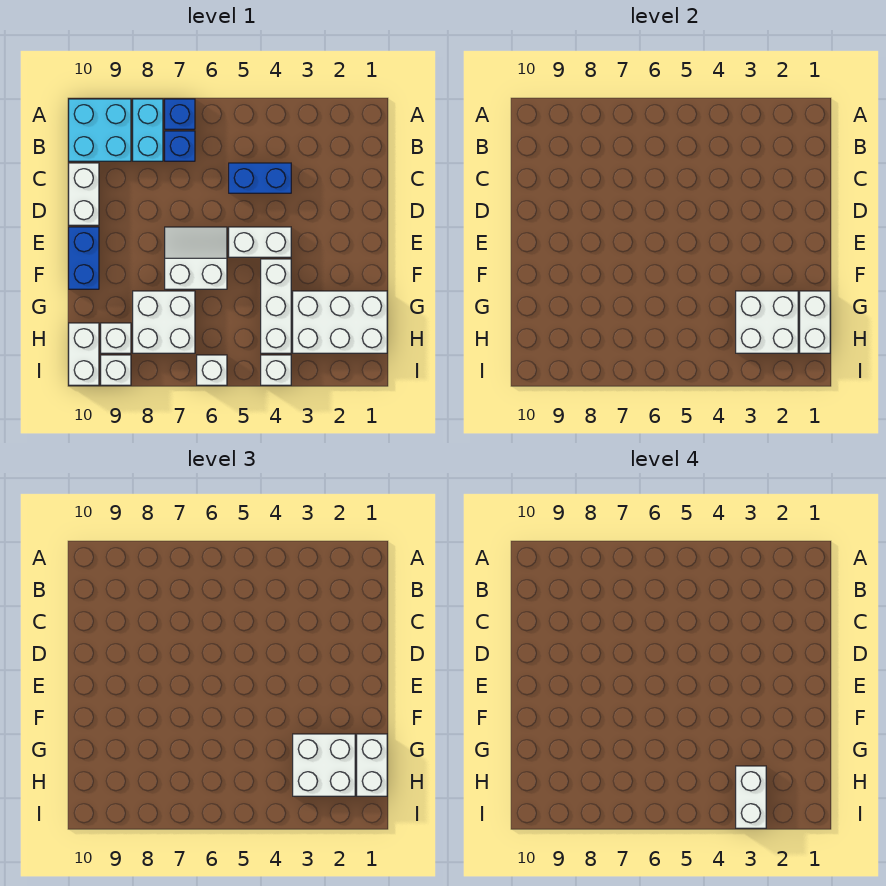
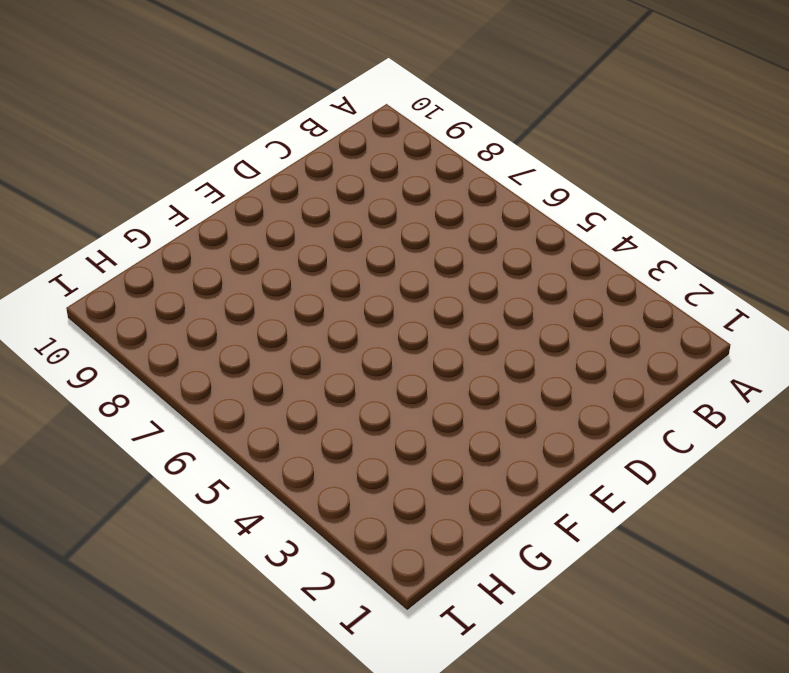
none -> blue brick A7 level 1
none -> cyan brick A8:B8 level 1
none -> cyan brick A9:B10 level 1

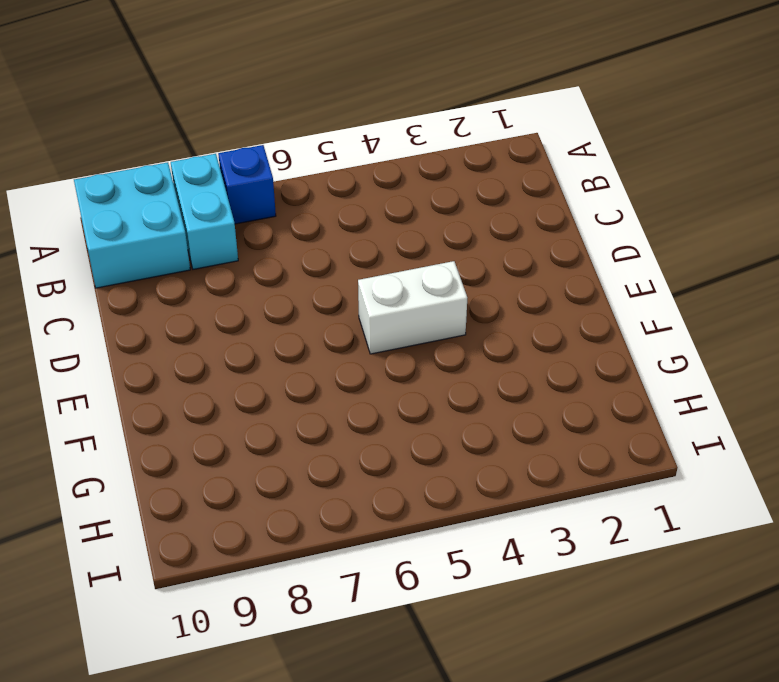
none -> blue brick B7 level 1
none -> blue brick C4:C5 level 1
none -> white brick C10:D10 level 1

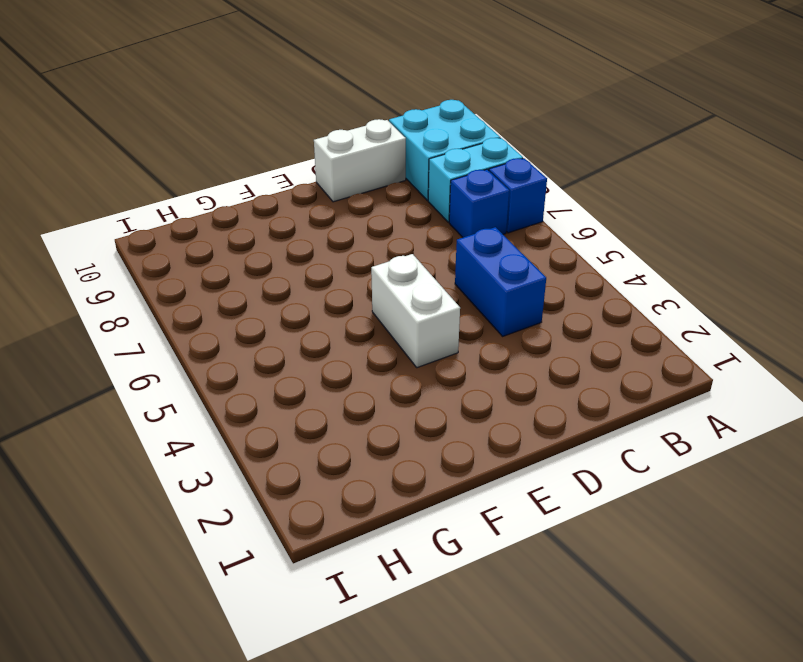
none -> white slope E6:F7 level 1 top F
none -> blue brick E10:F10 level 1
none -> white brick F4:H4 level 1

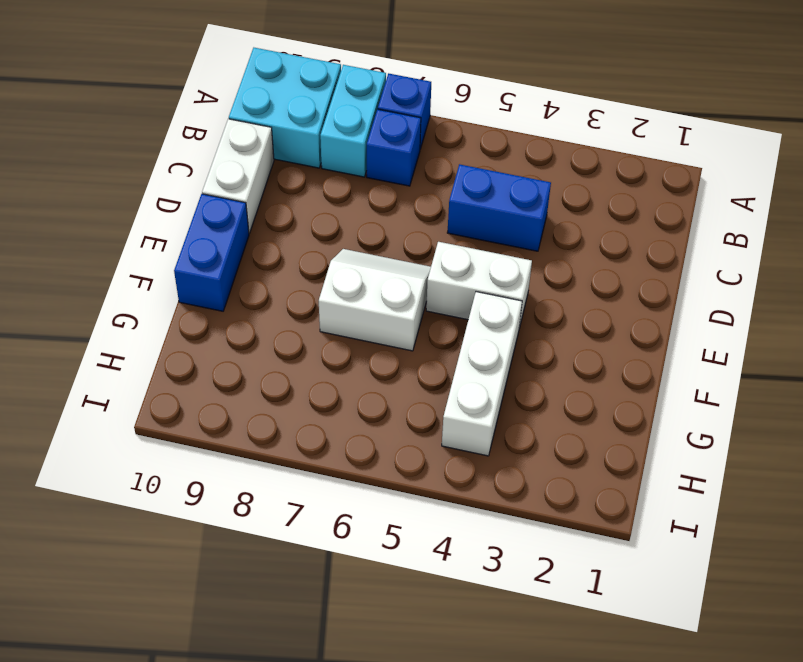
none -> white brick G1:H3 level 1
none -> white brick G7:H8 level 1
none -> white brick H9 level 1

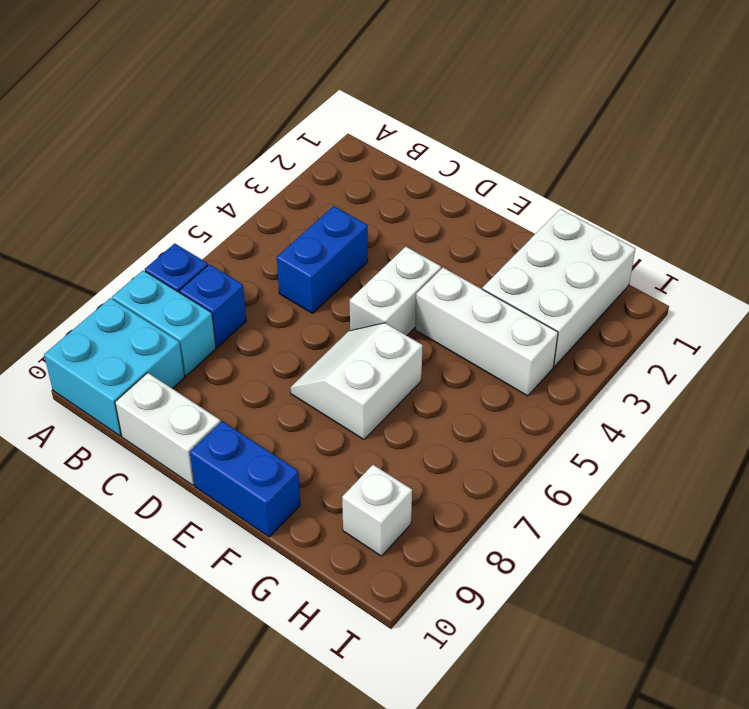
none -> white brick G7:H8 level 1
none -> white brick H10:I10 level 1
none -> white brick I4 level 1

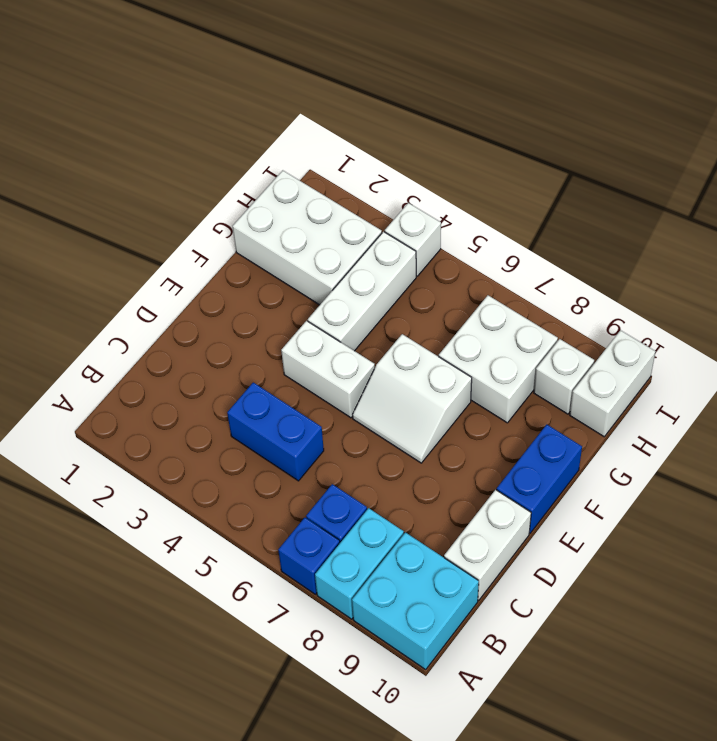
none -> white brick I6 level 1
none -> white brick I9 level 1
none -> white brick G1:H1 level 2

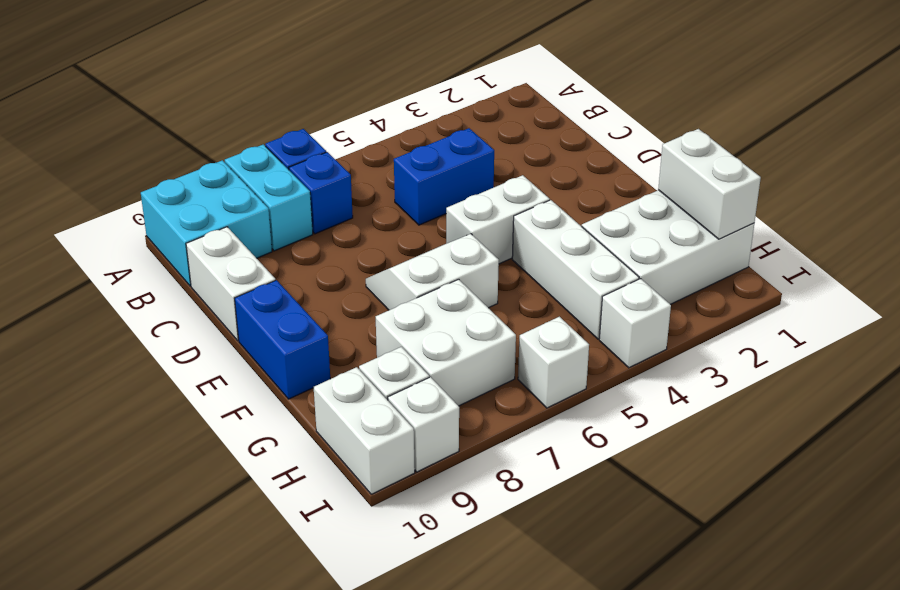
none -> white brick G2:H3 level 2
none -> white brick G1:H1 level 3
none -> white brick G2:H3 level 3

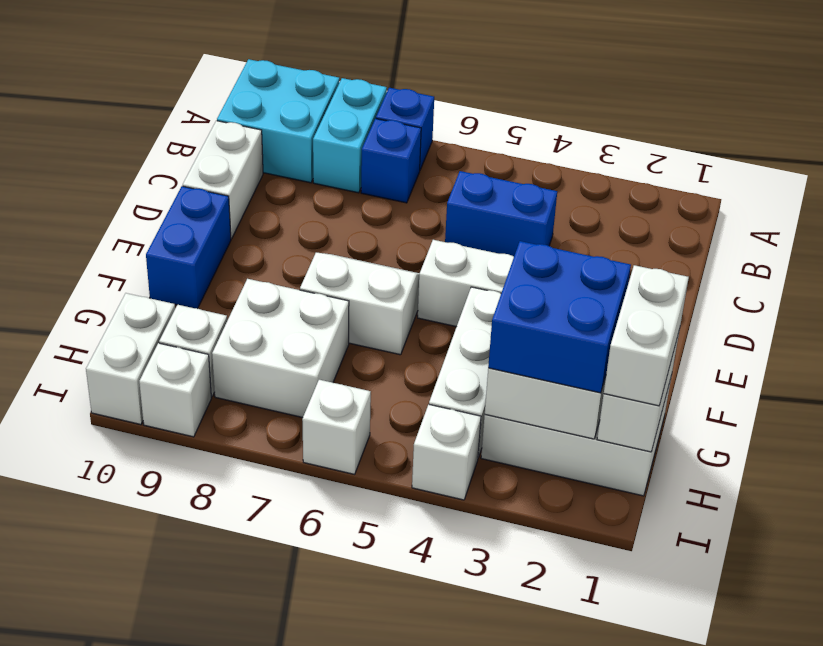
blue brick G2:H3 level 3 -> white brick G2:H3 level 3
none -> white brick H3:I3 level 4

